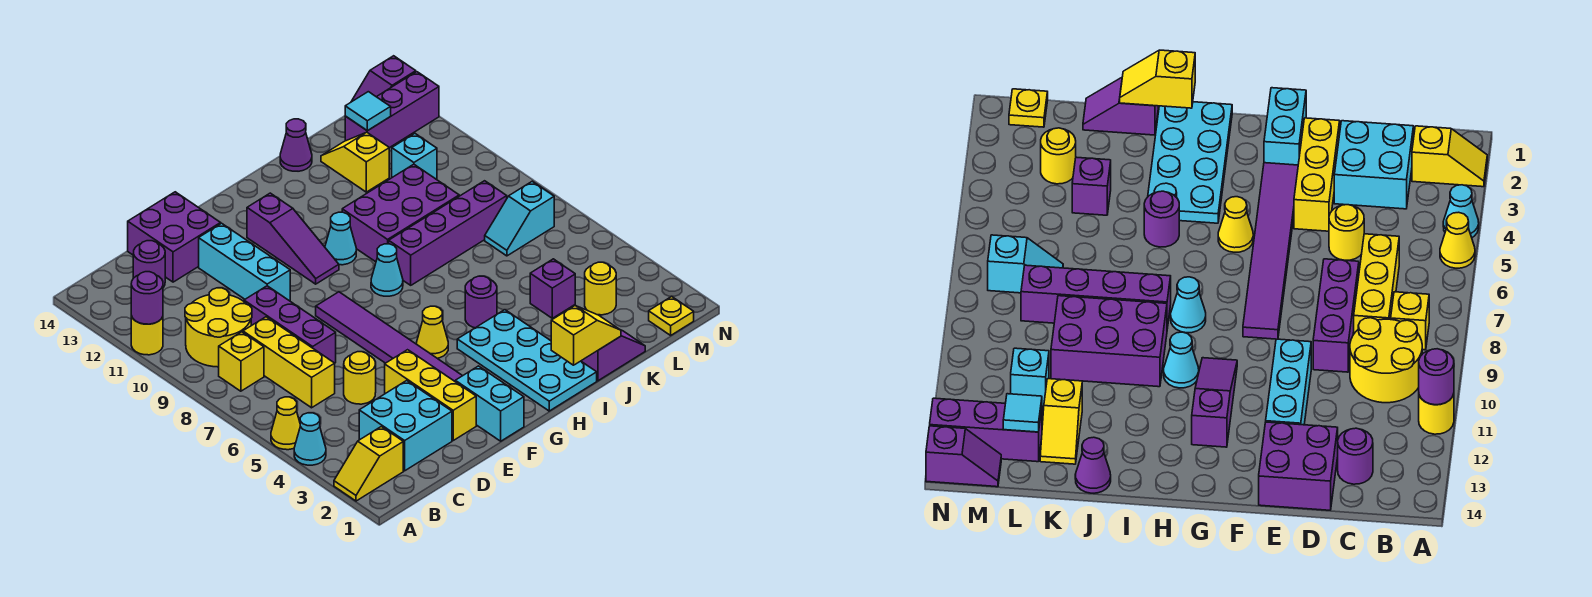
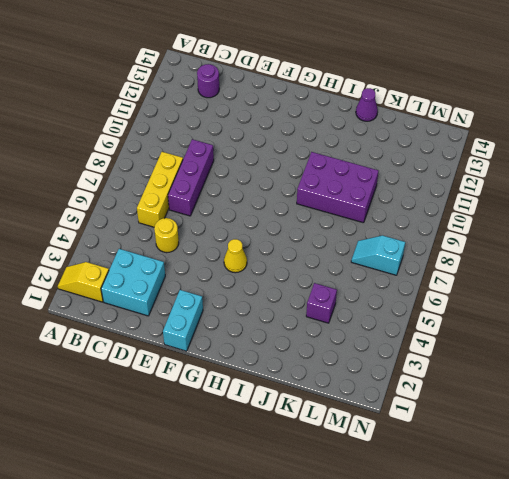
none -> cyan cone A4 level 1
none -> yellow cone A5 level 1
none -> yellow round brick A11 level 1
none -> yellow brick B8 level 1

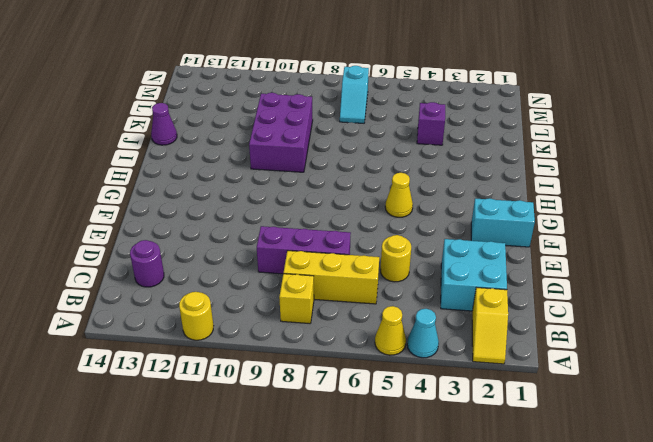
none -> yellow round brick B9:C10 level 1
none -> purple brick D13:E14 level 1
none -> yellow brick E2:E4 level 1
none -> cyan brick E10:E12 level 1

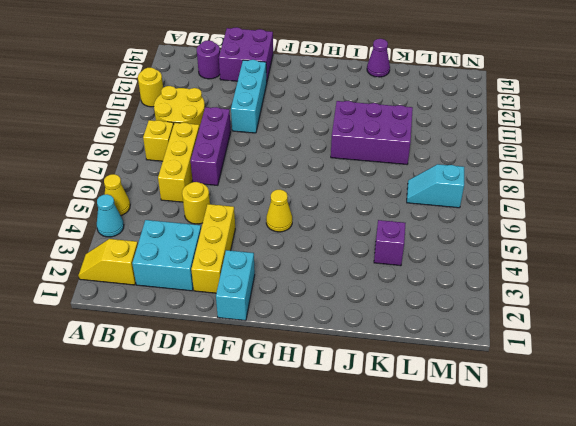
none -> purple tile F3:F8 level 1
none -> purple slope G10:G12 level 1 top 12
none -> cyan plate H1:I4 level 1
none -> cyan cone H8 level 1

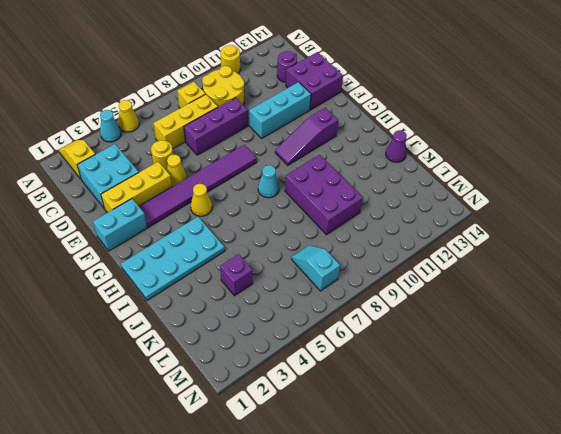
yellow cone E5 level 1 -> none
none -> cyan cone H10 level 1
none -> purple round brick I5 level 1
none -> purple brick I8:L8 level 1
none -> purple slope J1:K1 level 1 top J

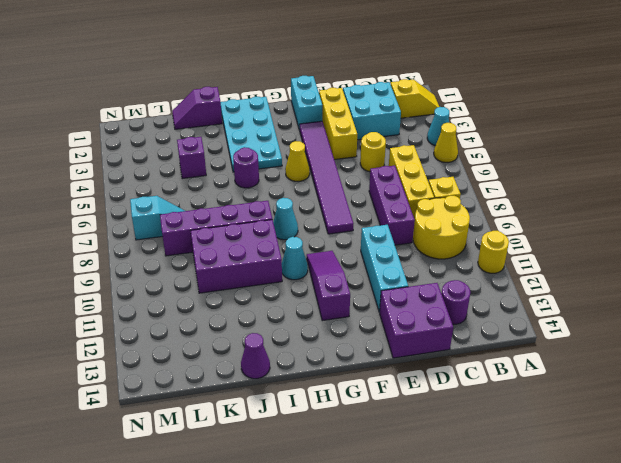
none -> yellow slope K12:K13 level 1 top 12
none -> yellow round brick L3 level 1
none -> cyan brick L11 level 1
none -> purple brick L13:N13 level 1

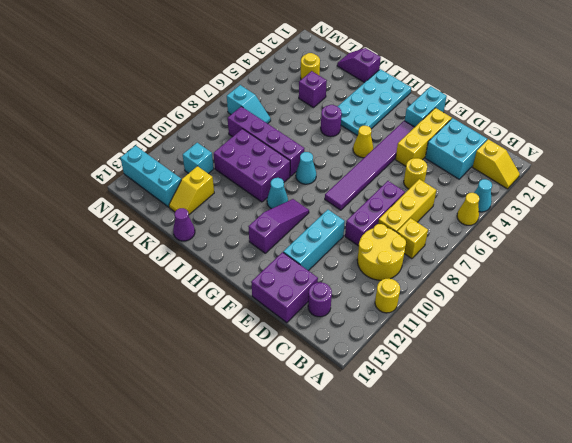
cyan brick L13:N13 level 1 -> purple brick L13:N13 level 1
none -> yellow plate M1 level 1
none -> purple slope M14:N14 level 1 top N
none -> purple round brick A11 level 2
none -> yellow slope I1:J1 level 2 top I

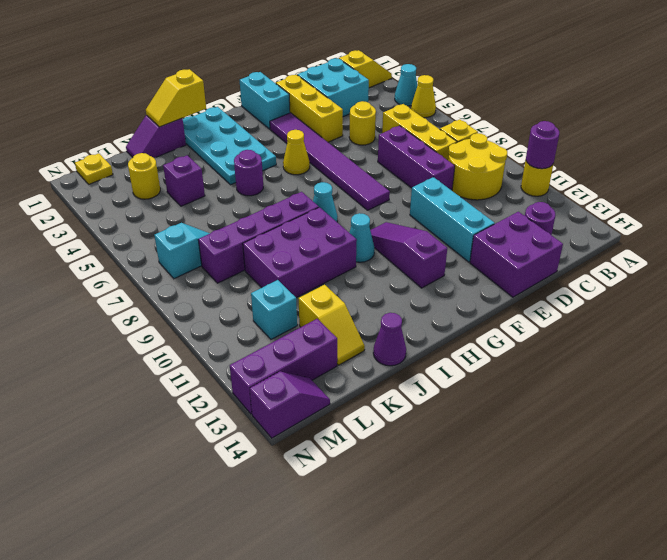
none -> cyan tile L13 level 2

